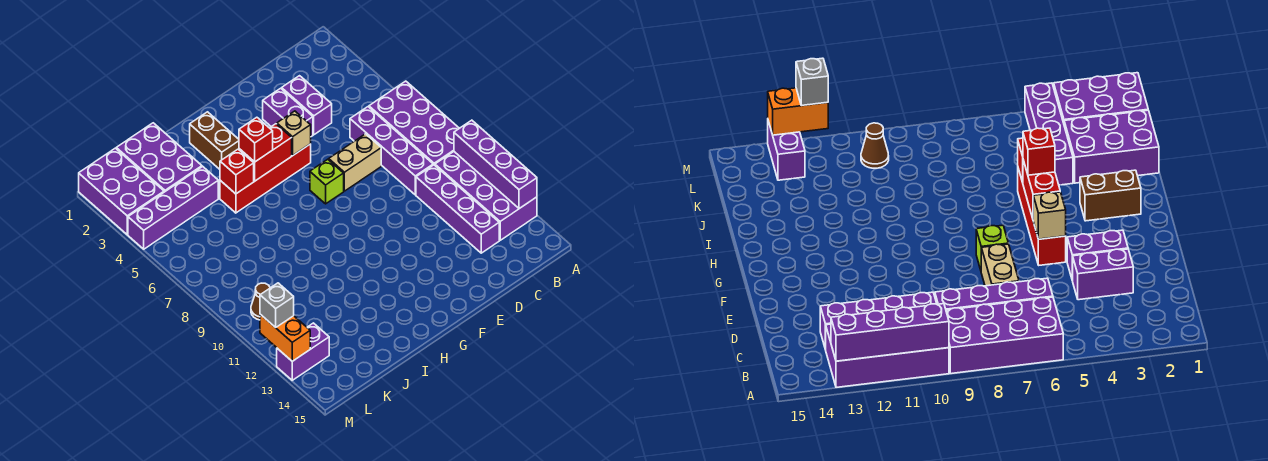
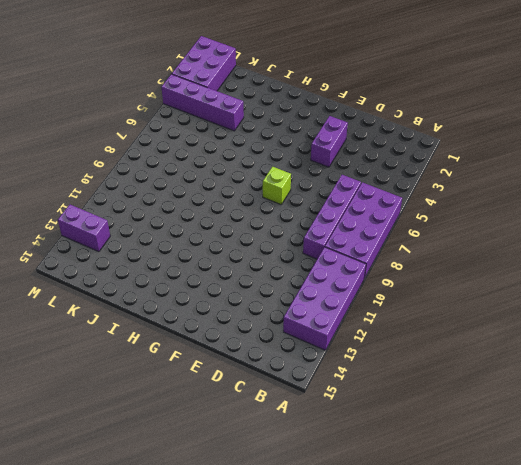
none -> purple brick C10:C13 level 1
none -> purple brick D3:D4 level 1
none -> tan brick D7:E7 level 1

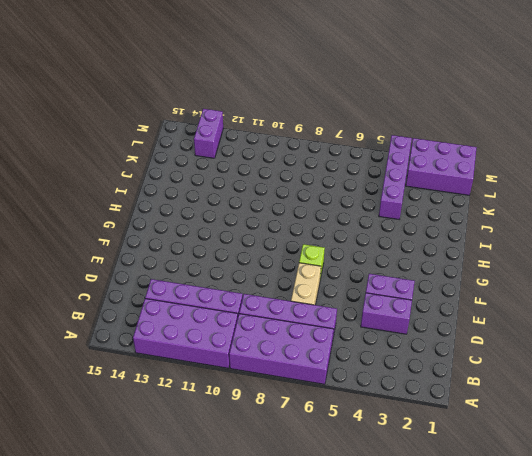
none -> red brick F5:I5 level 1
none -> brown brick H2:H3 level 1
none -> purple brick J1:K3 level 1

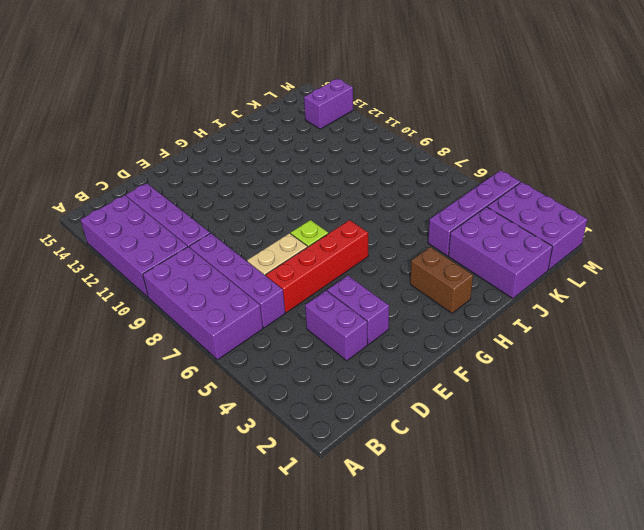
red brick D6:G6 level 1 -> red brick F5:I5 level 1
none -> brown cone L10 level 1
none -> purple brick A10:A13 level 2
none -> tan brick F5 level 2

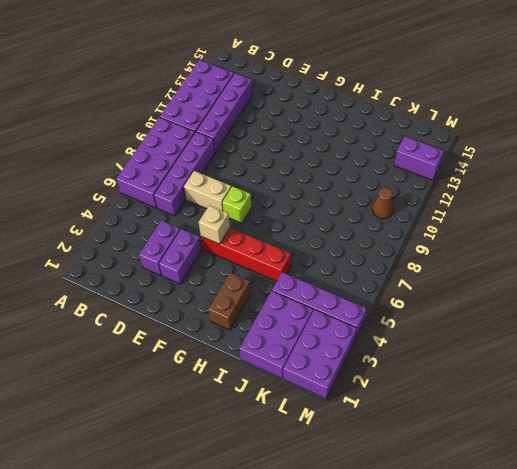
none -> purple brick A10:A13 level 2
none -> red brick G5:H5 level 2
none -> red brick I5 level 2

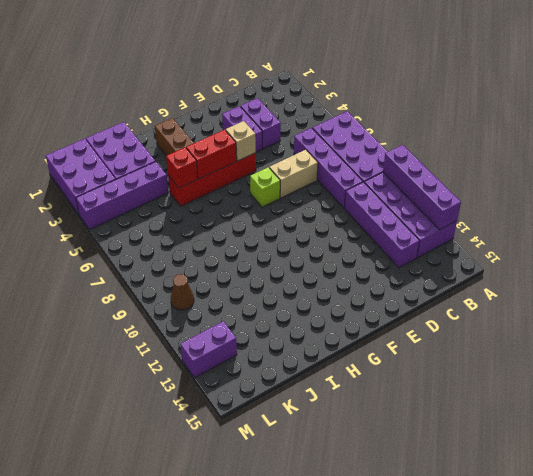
none -> orange brick M12:M13 level 2
none -> red brick H5 level 3
none -> grey brick M12 level 3

